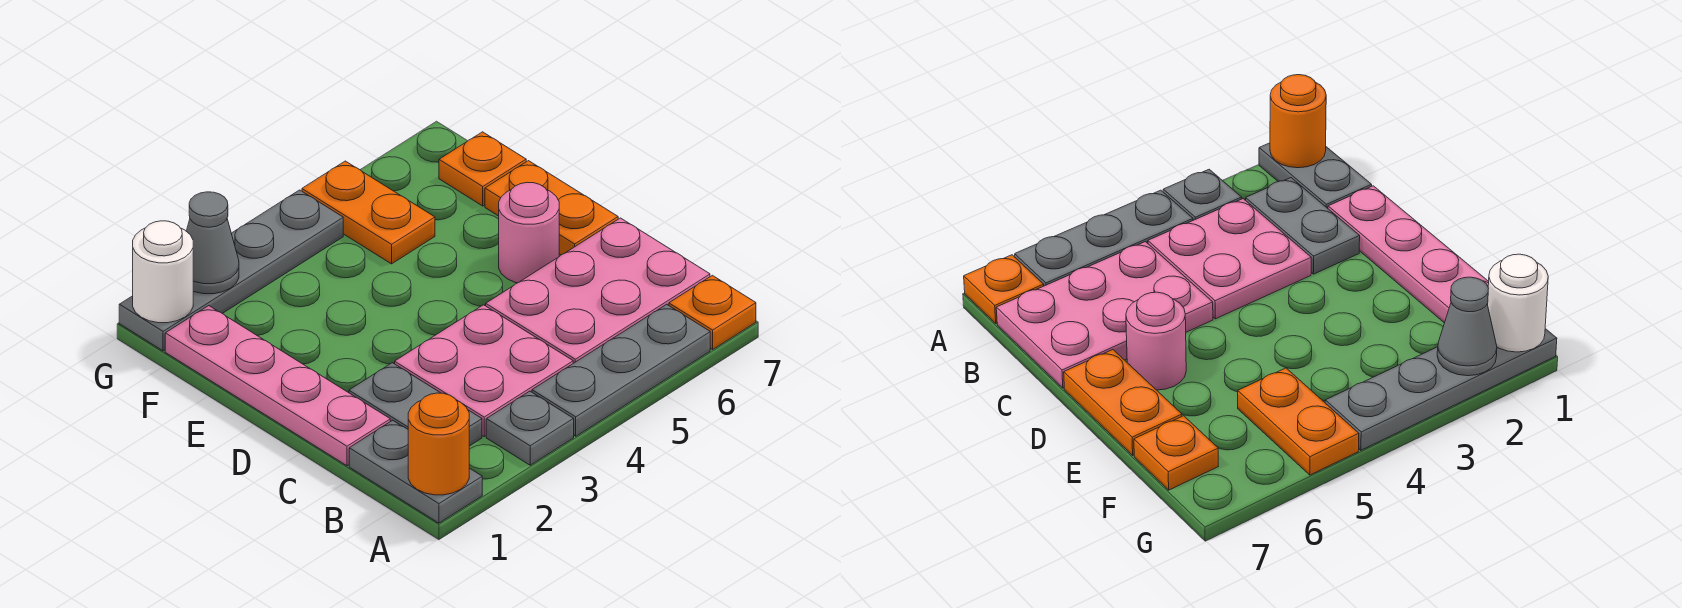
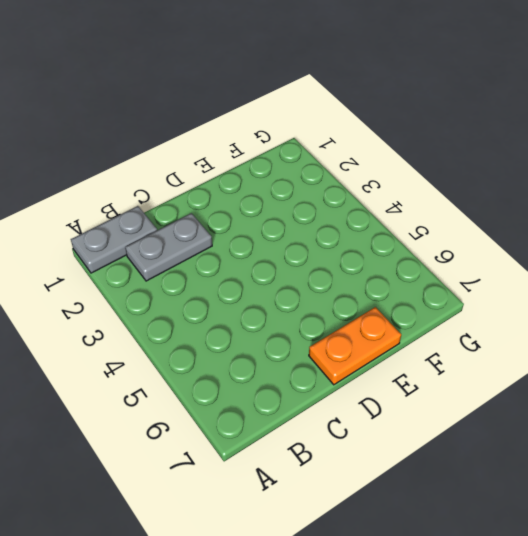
none -> grey plate A3 level 1
none -> grey plate A4:A6 level 1
none -> orange plate A7 level 1

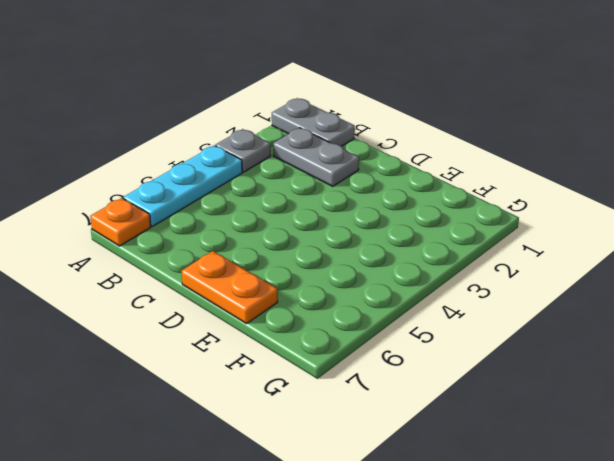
cyan plate A4:A6 level 1 -> grey plate A4:A6 level 1
none -> pink plate B3:C4 level 1
none -> pink plate B5:C7 level 1
none -> pink plate C1:F1 level 1

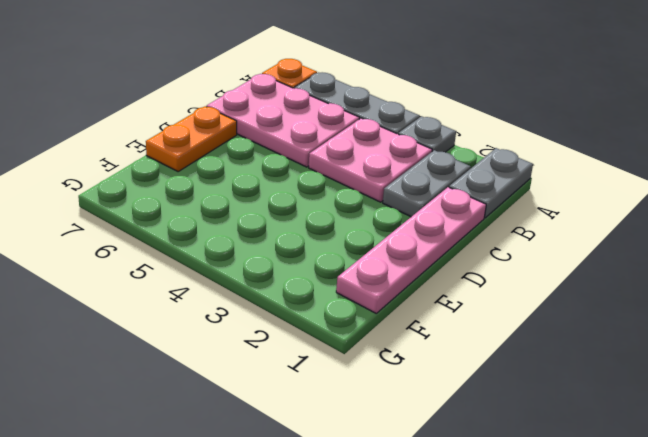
none -> pink round brick D6 level 1
none -> orange plate F5:G5 level 1
none -> orange plate F7 level 1

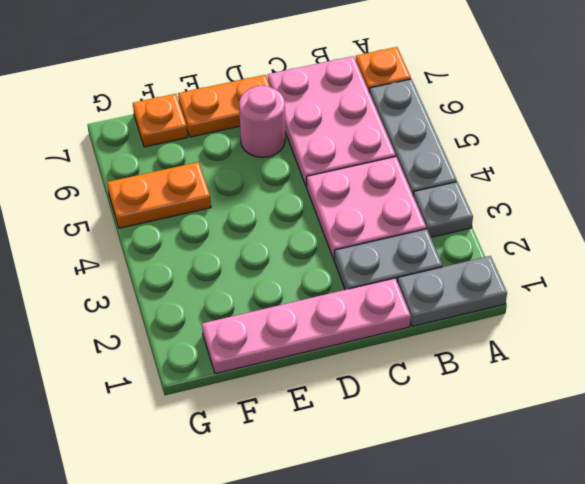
none -> grey plate G1:G4 level 1
none -> orange round brick A1 level 2
none -> white round brick G1 level 2

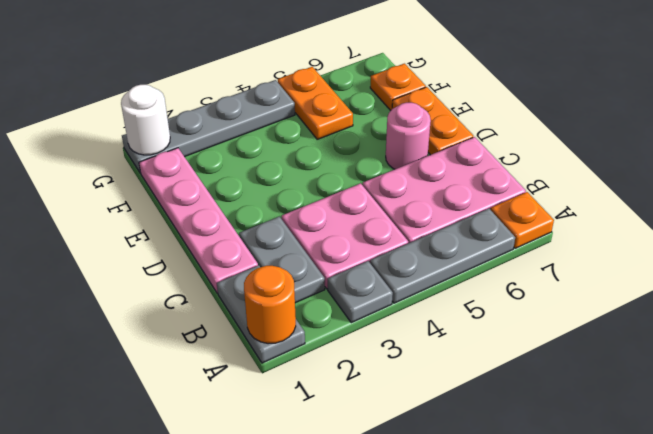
none -> grey cone G2 level 2

